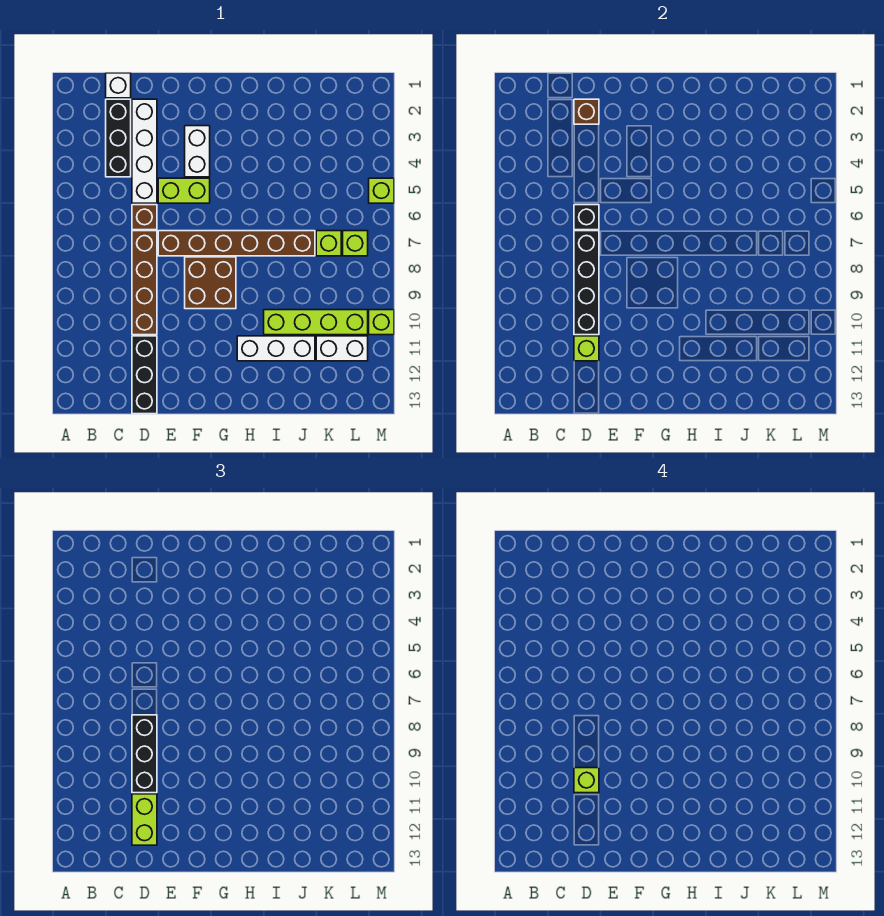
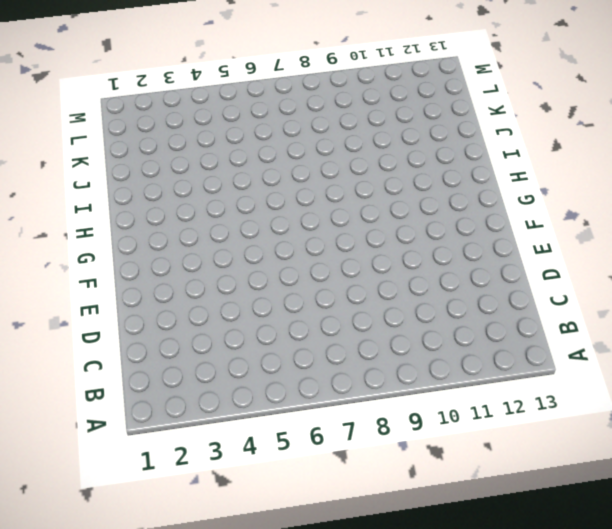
none -> white brick C1 level 1
none -> black brick C2:C4 level 1
none -> white brick D2:D5 level 1

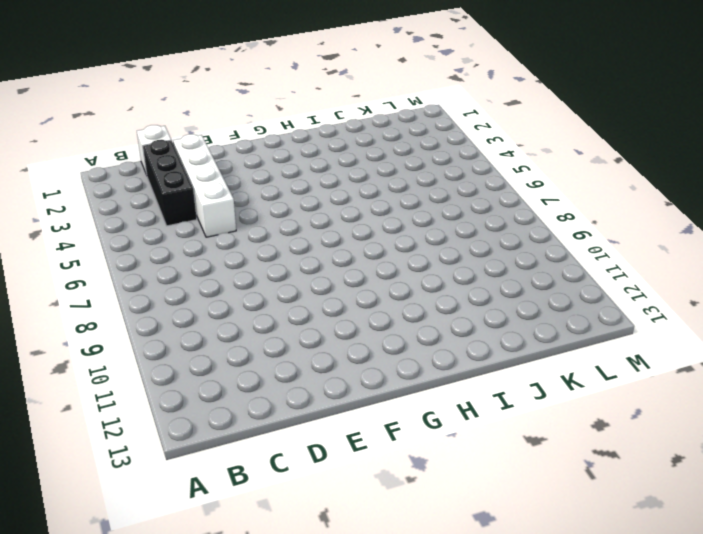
none -> brown brick D6 level 1
none -> brown brick D7:D10 level 1
none -> black brick D11:D13 level 1

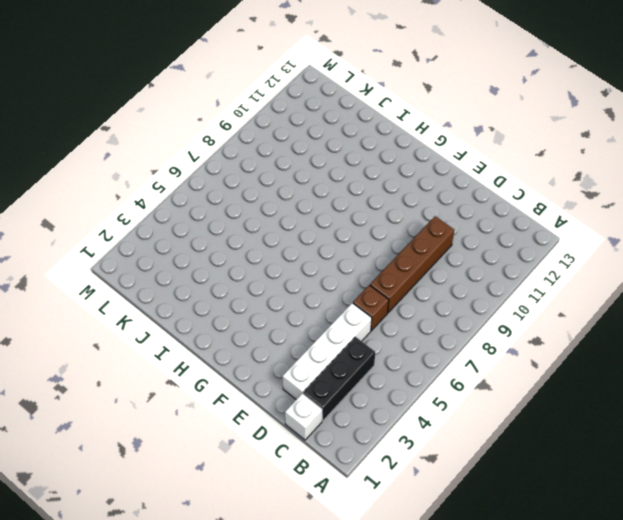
none -> black brick D11:D13 level 1
none -> lime brick E5:F5 level 1
none -> brown brick E7:J7 level 1

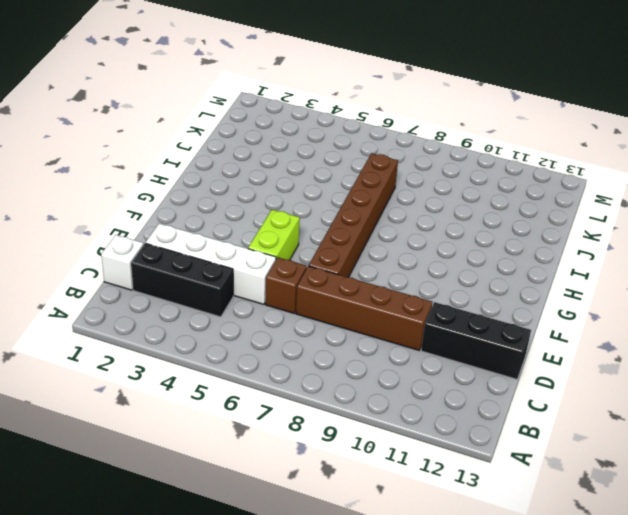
none -> white brick F3:F4 level 1
none -> brown brick F8:G9 level 1
none -> white brick H11:J11 level 1

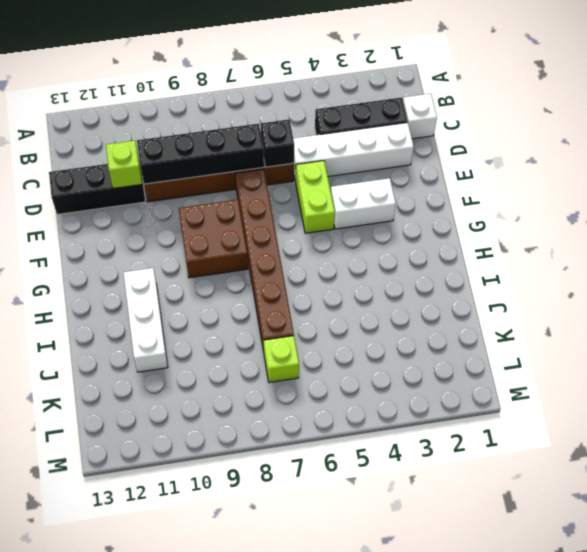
none -> lime brick I10:L10 level 1
none -> white brick K11:L11 level 1
none -> lime brick L7 level 1

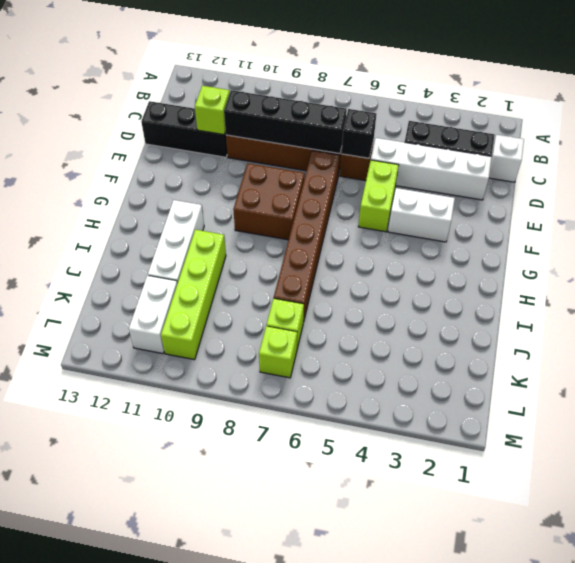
none -> lime brick M5 level 1
none -> lime brick M10 level 1
none -> brown brick D2 level 2

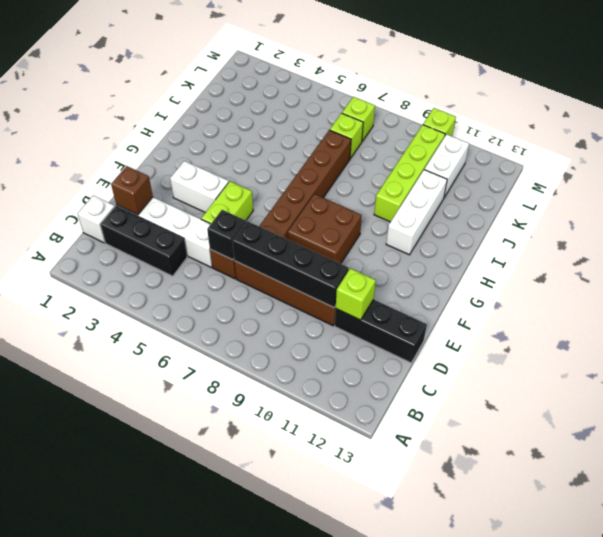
none -> lime brick M5 level 1
none -> black brick D8:D10 level 3
none -> lime brick D11:D12 level 3

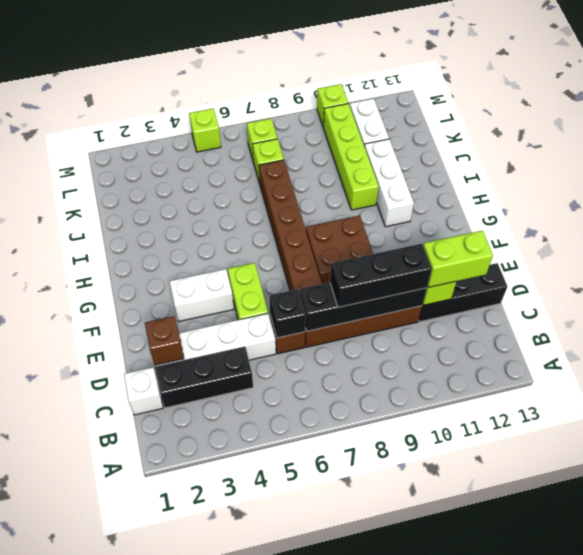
none -> lime brick D10 level 4

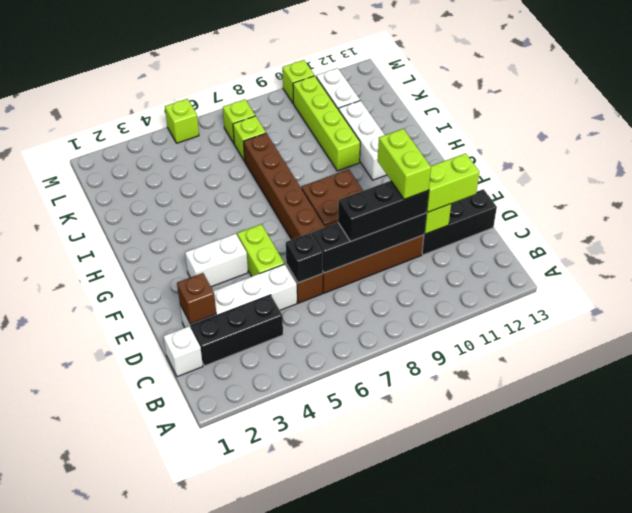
lime brick D10:E10 level 4 -> lime brick D10 level 4

